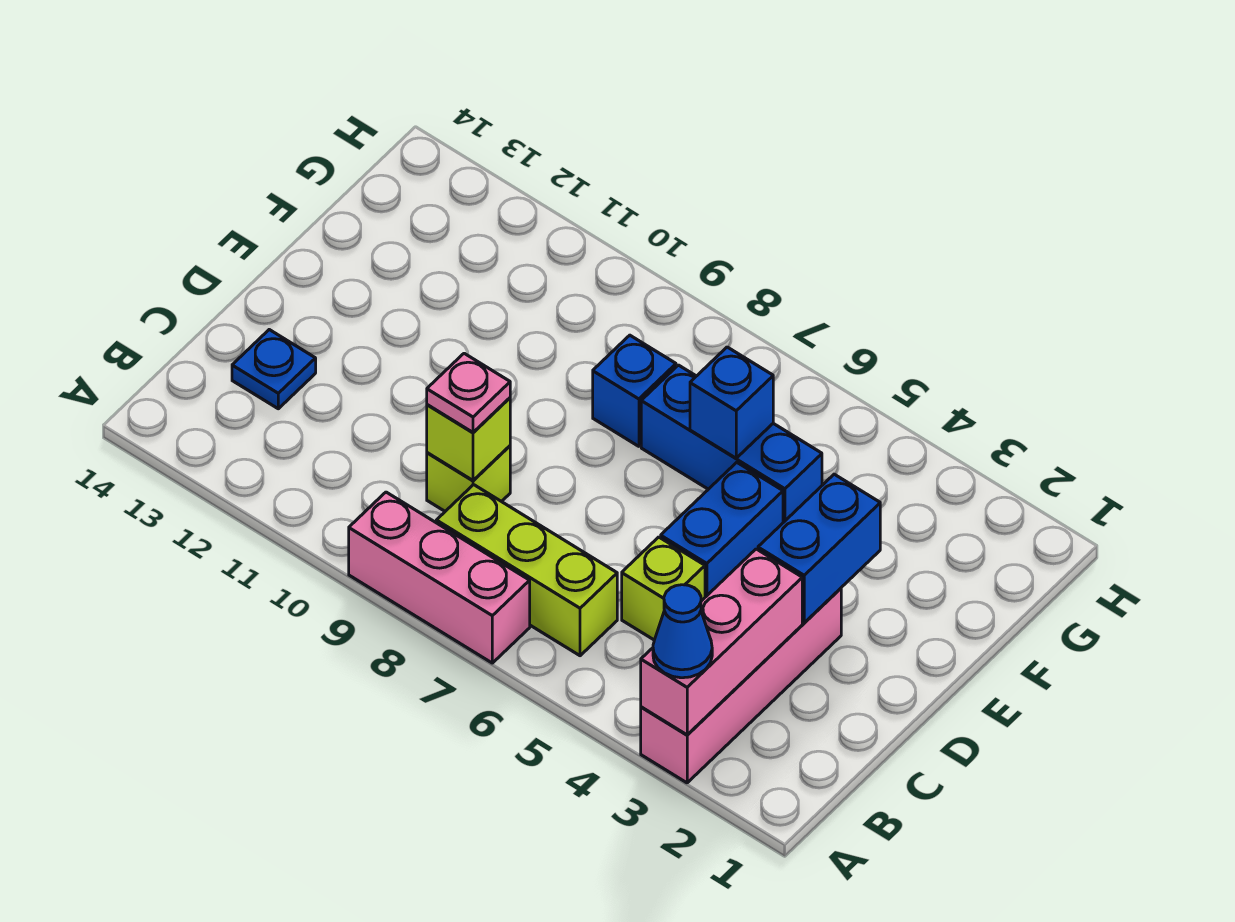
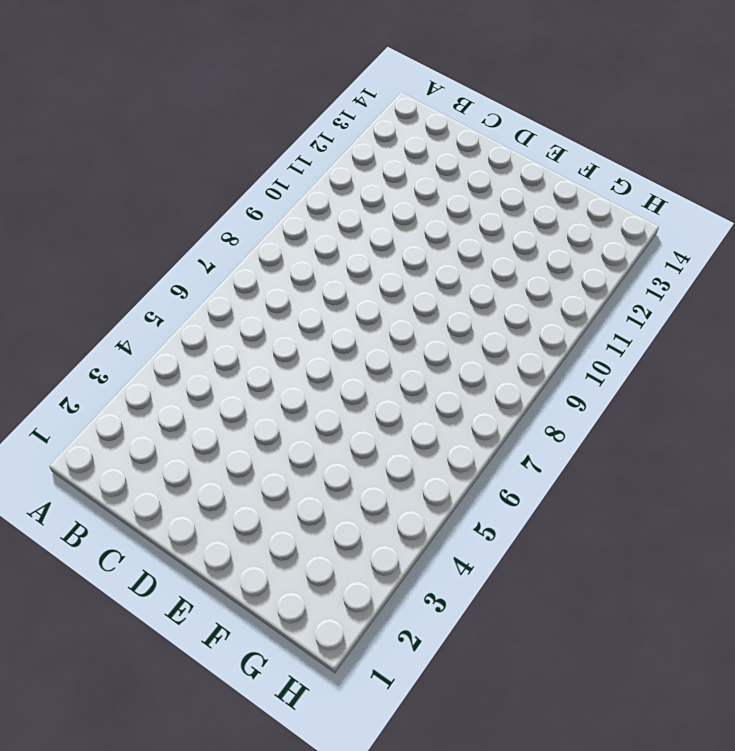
none -> pink brick A3:D3 level 1
none -> pink brick A7:A9 level 1
none -> lime brick B6:B8 level 1

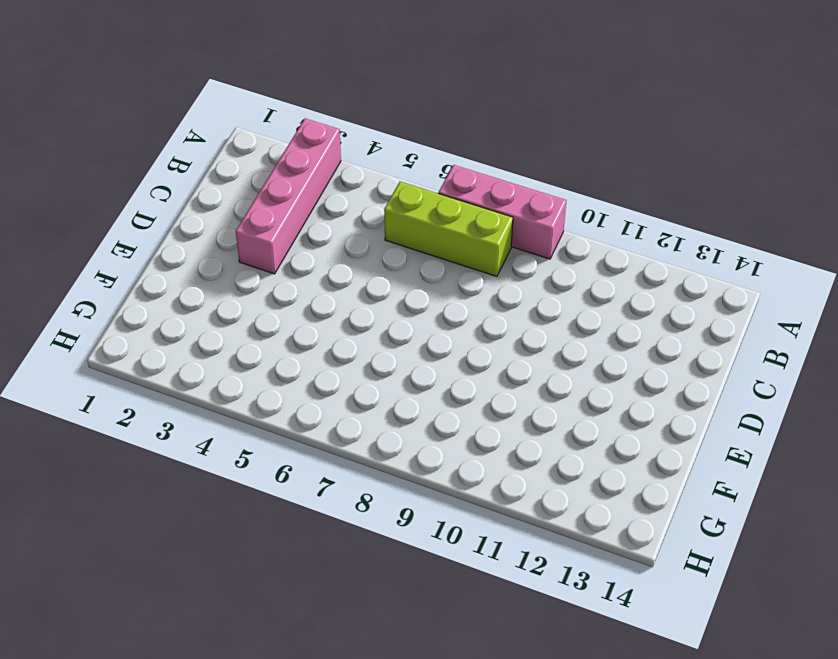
none -> lime brick C5 level 1
none -> lime brick C9 level 1
none -> blue plate C13 level 1

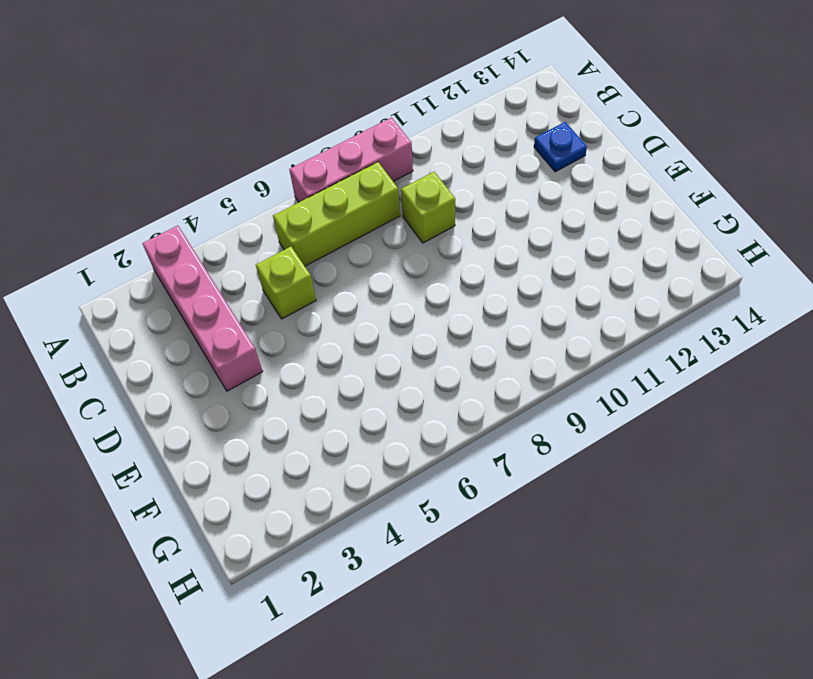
none -> blue brick D5:E5 level 1
none -> blue brick F5:F7 level 1
none -> blue brick F8 level 1

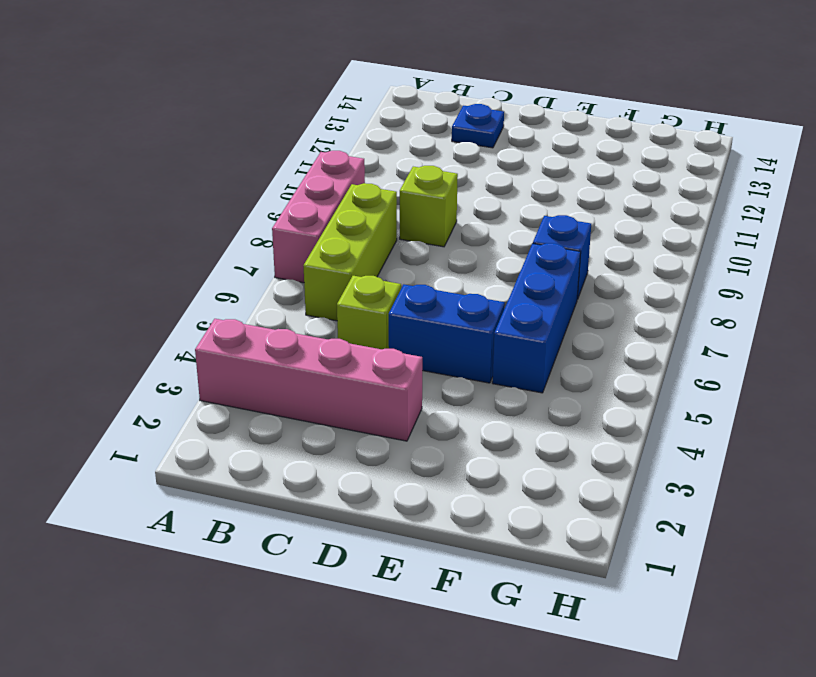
none -> pink brick A3:C3 level 2
none -> lime brick C9 level 2
none -> blue brick D3:E3 level 2

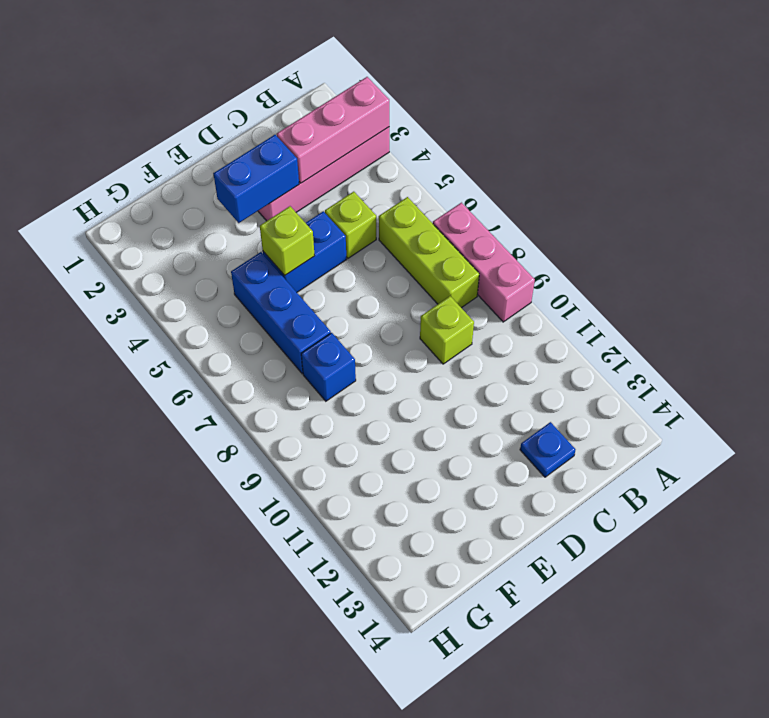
lime brick E5 level 2 -> lime brick C9 level 2
none -> blue brick F6 level 2
none -> blue cone A3 level 3
none -> pink plate C9 level 3

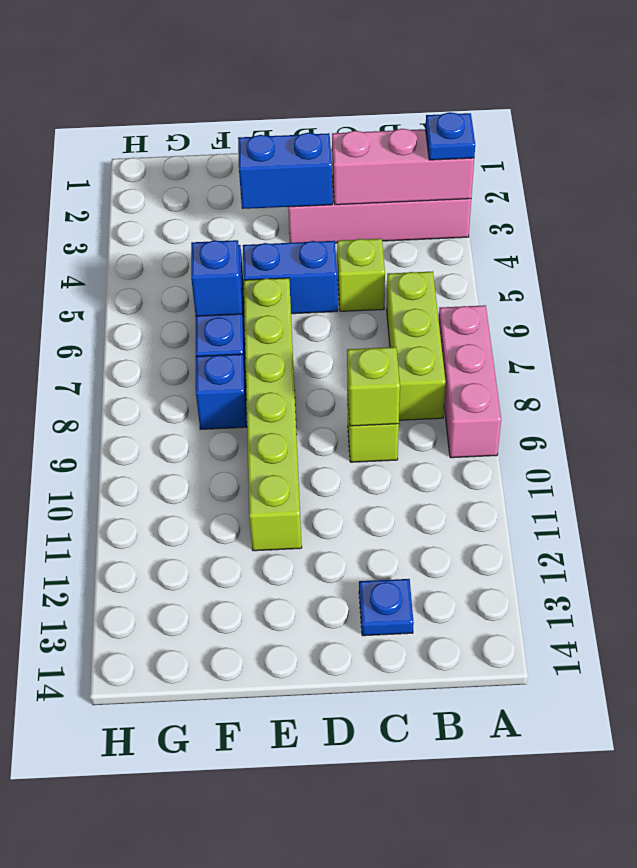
blue plate A3 level 3 -> blue cone A3 level 3
lime brick E6:E11 level 1 -> none
none -> pink plate C9 level 3

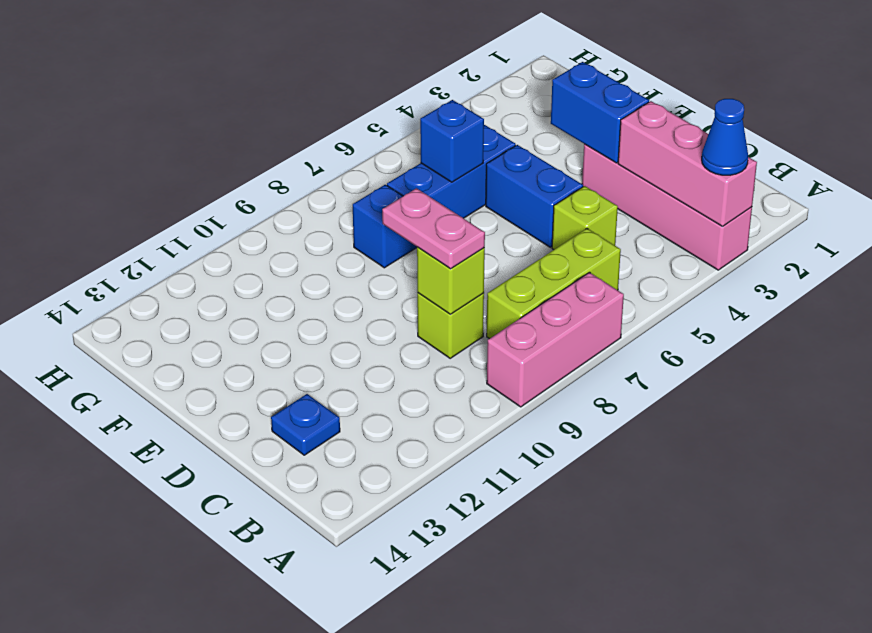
pink plate C9:D9 level 3 -> pink plate C9 level 3

